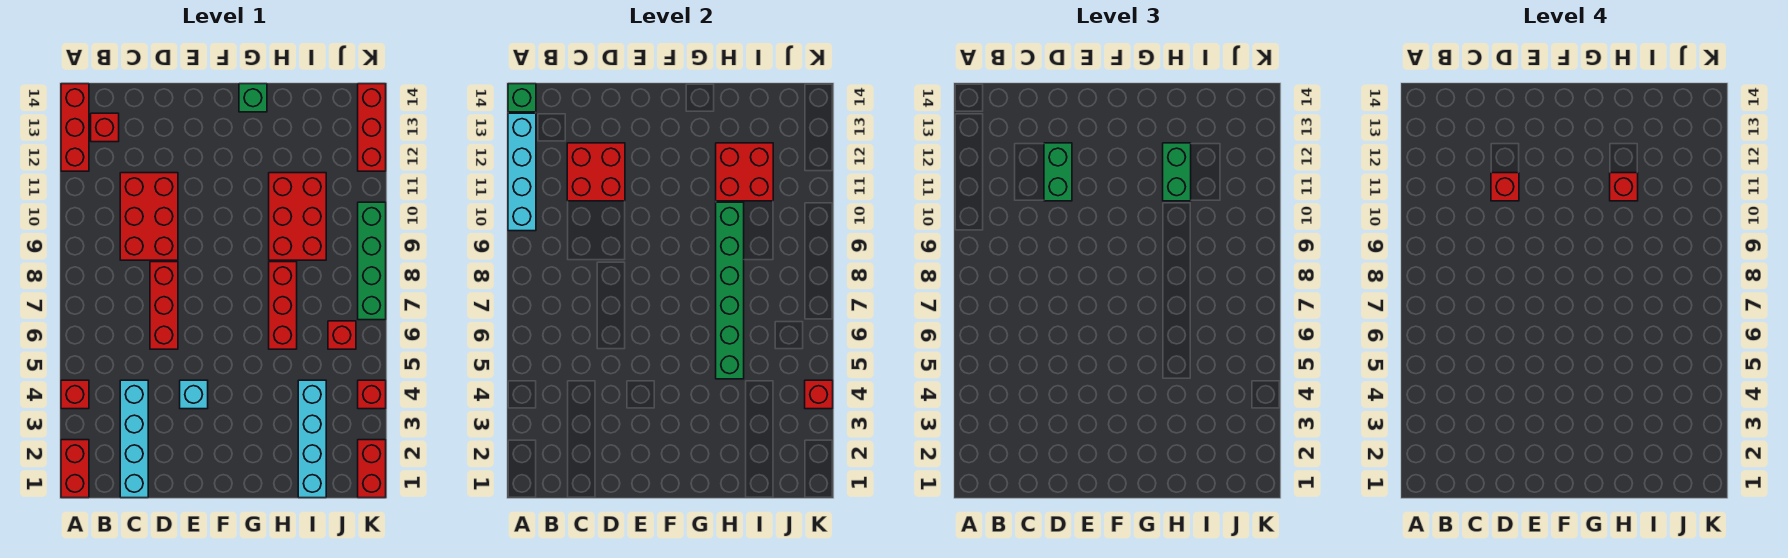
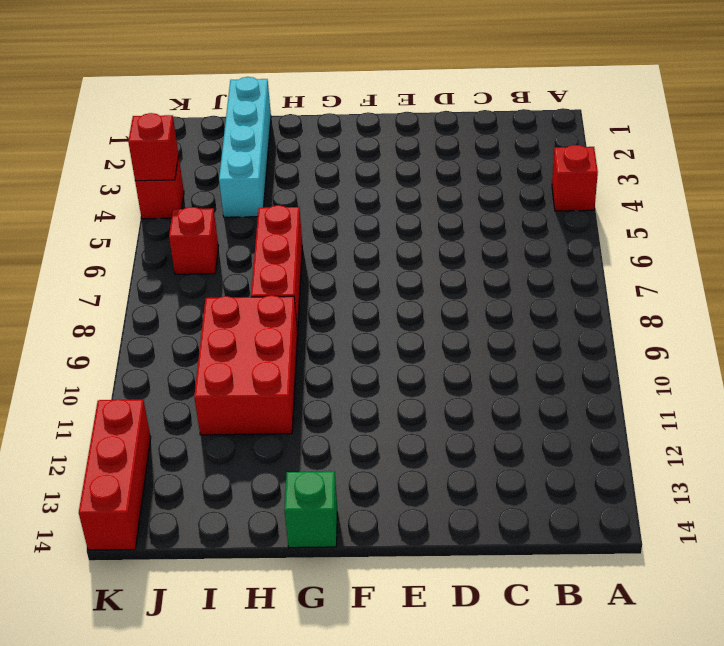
none -> red brick A1:A2 level 1
none -> red brick A12:A14 level 1
none -> red brick B13 level 1

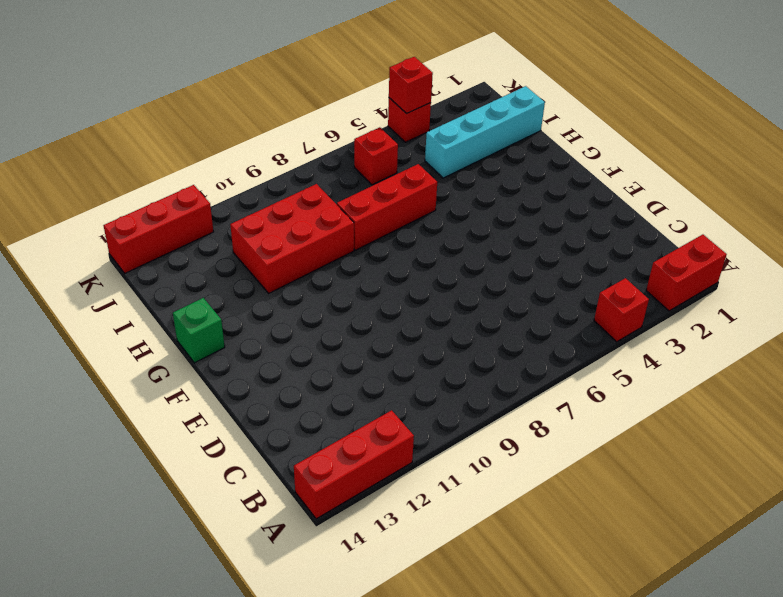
none -> red brick B13 level 1
none -> cyan brick C1:C4 level 1
none -> red brick C9:D11 level 1

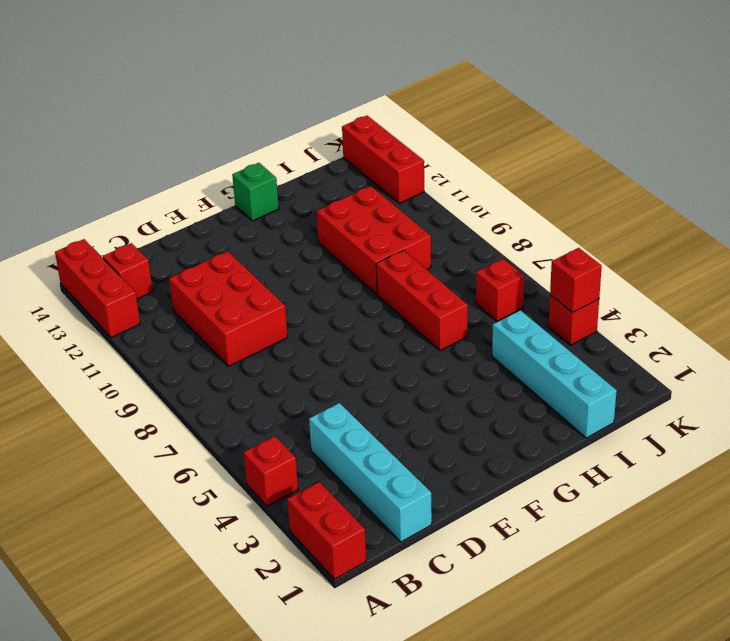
none -> red brick D6:D8 level 1
none -> cyan brick E4 level 1
none -> red brick K1:K2 level 1

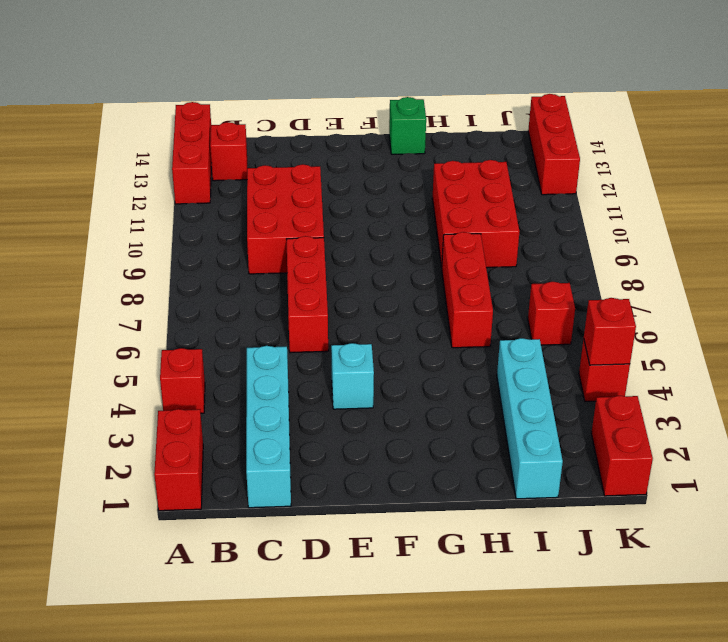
none -> green brick K7:K10 level 1
none -> cyan brick A10:A13 level 2
none -> green brick A14 level 2

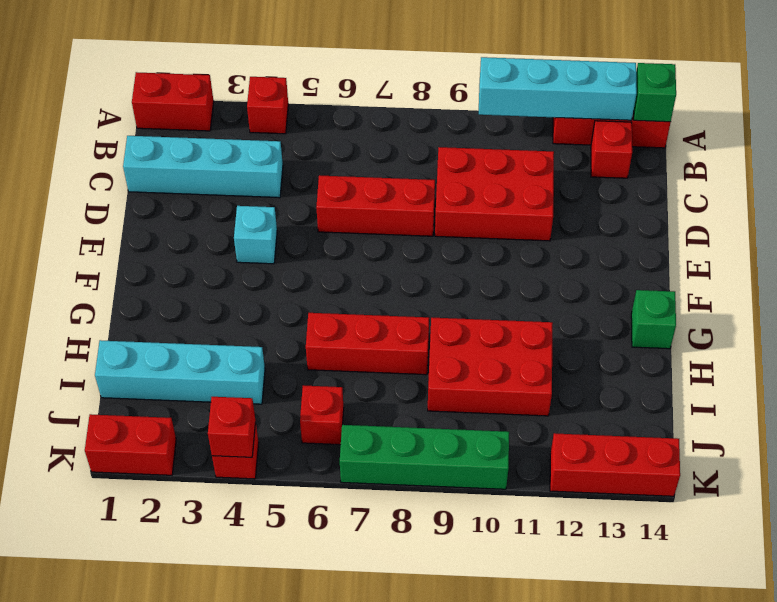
none -> red brick C11:D12 level 2
none -> green brick H5:H10 level 2
none -> red brick H11:I12 level 2

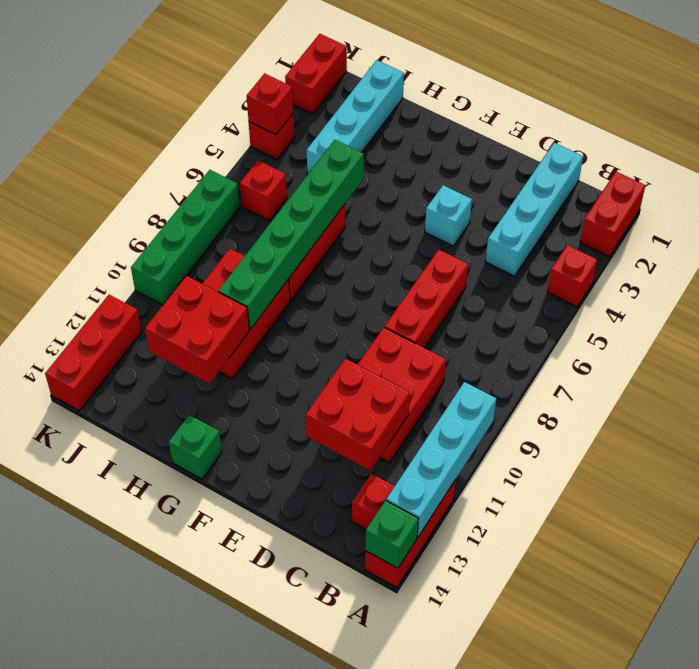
none -> green brick D11:D12 level 3
none -> green brick H11:H12 level 3
none -> red brick D11 level 4

